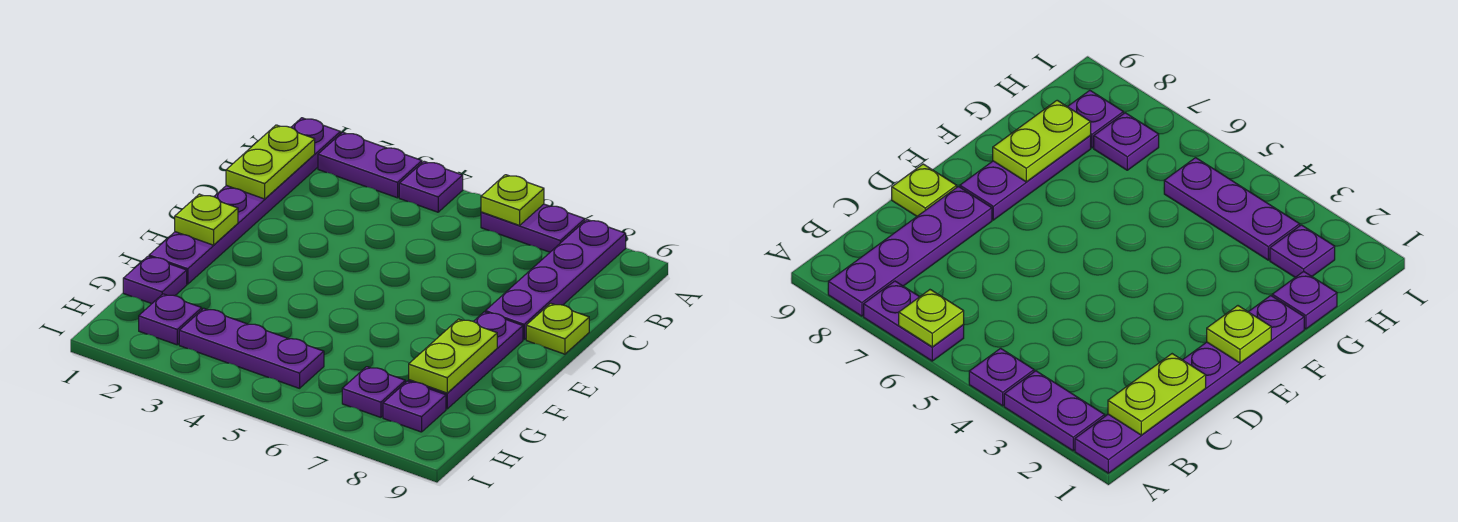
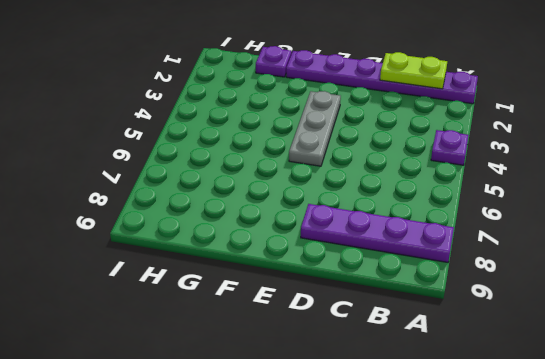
grey plate E3:E5 level 1 -> none
none -> purple plate A2:A3 level 1
none -> purple plate A6:A7 level 1
none -> lime plate D9 level 1

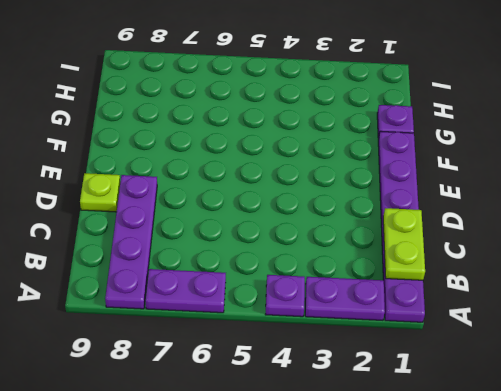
none -> purple plate E8:G8 level 1
none -> purple plate H2 level 1
none -> purple plate H3:H5 level 1

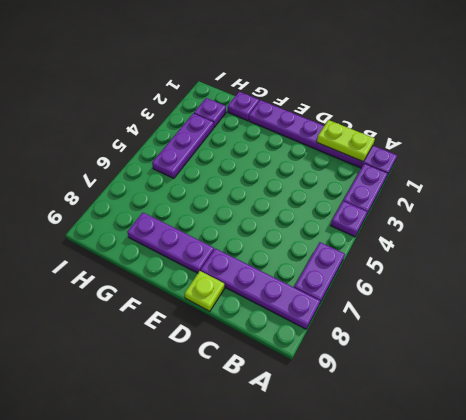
none -> purple plate H7 level 1
none -> purple plate H8 level 1
none -> lime plate A6 level 2

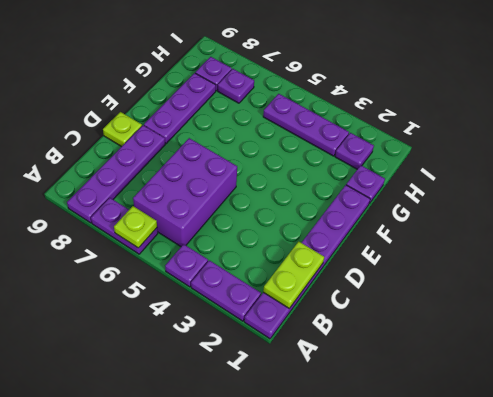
purple brick B5:D6 level 1 -> none
none -> lime plate E1 level 2
none -> lime plate F8:G8 level 2

